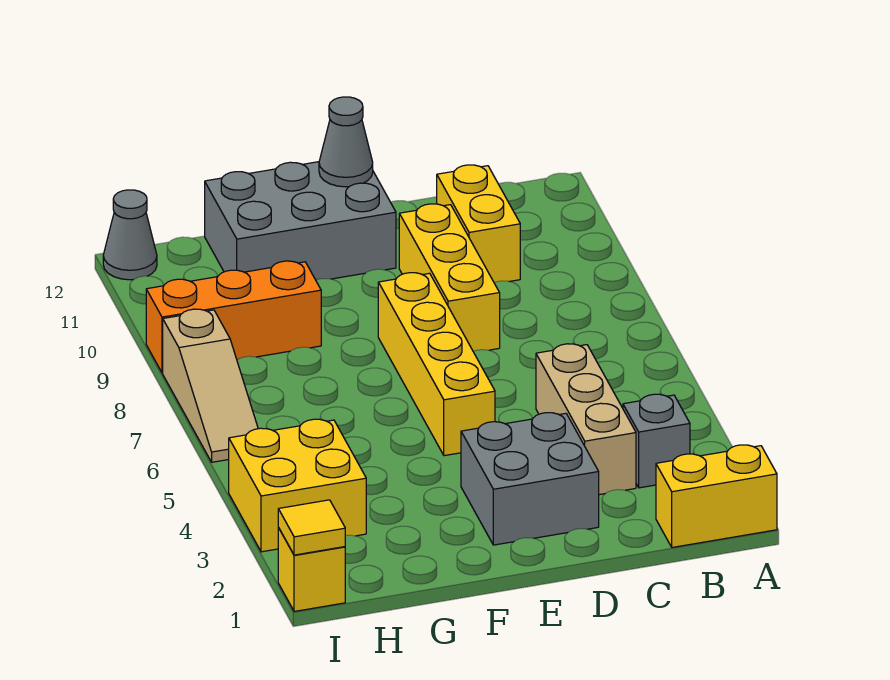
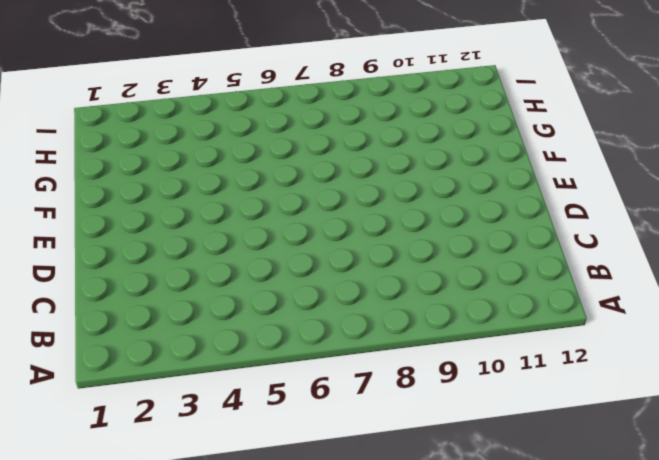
none -> yellow brick A1:B1 level 1
none -> grey brick B3 level 1
none -> tan brick C3:C5 level 1

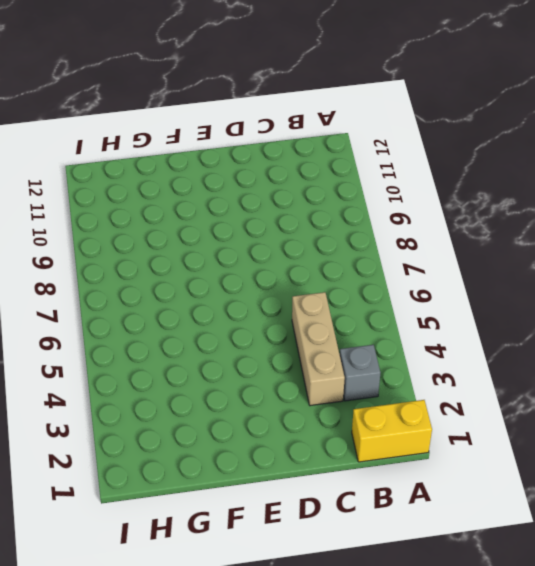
none -> yellow brick C10:C11 level 1
none -> grey brick D2:E3 level 1
none -> yellow brick D8:D10 level 1

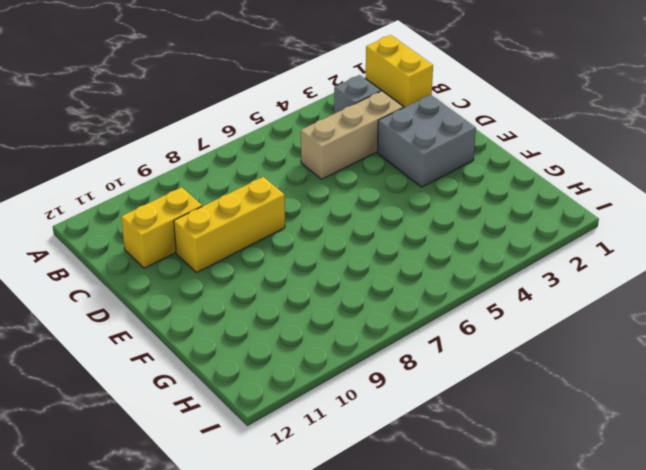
none -> yellow brick E5:E8 level 1
none -> grey brick E11:G12 level 1
none -> orange brick G9:I9 level 1

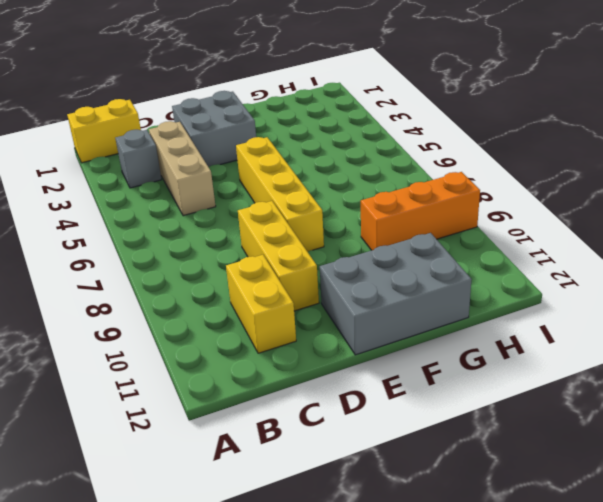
none -> yellow brick H3:I4 level 1
none -> yellow brick I1 level 1
none -> tan slope I6:I8 level 1 top 8

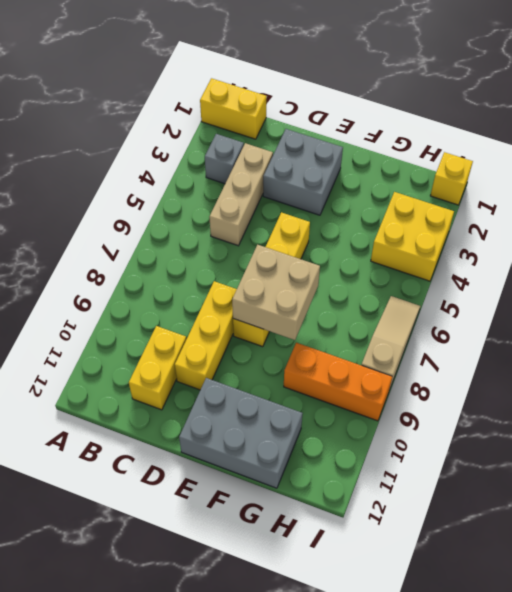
tan brick E7:F8 level 2 -> none
none -> grey cone I12 level 1
none -> grey cone E12 level 2
none -> yellow tile I1 level 2

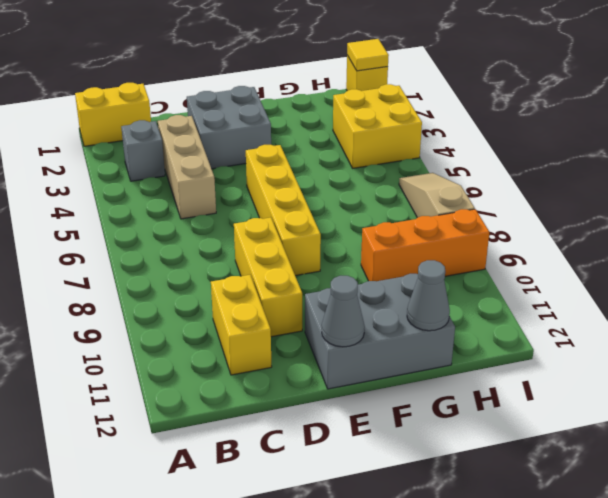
grey cone G12 level 2 -> grey cone I12 level 1

